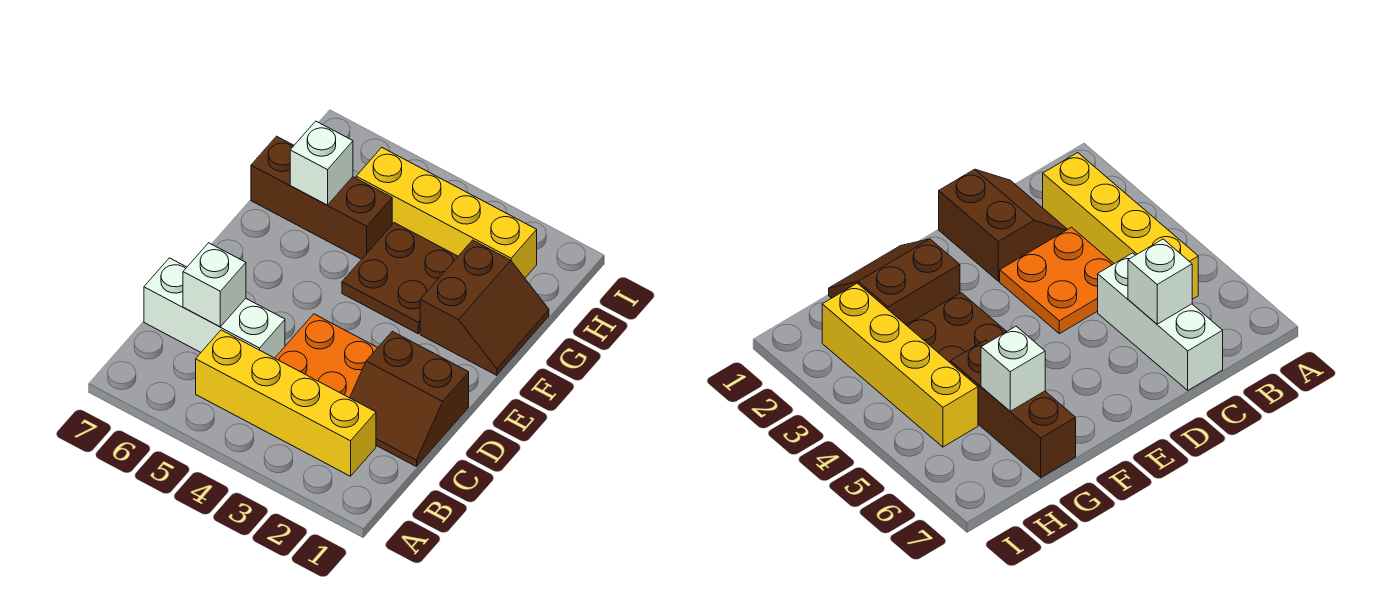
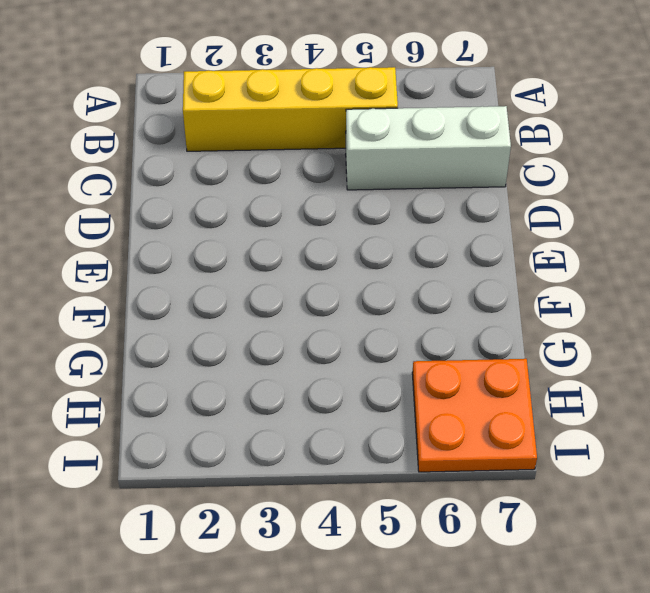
orange plate H6:I7 level 1 -> orange plate C3:D4 level 1
none -> brown slope C1:D2 level 1 top D
none -> brown slope F1:G2 level 1 top 2

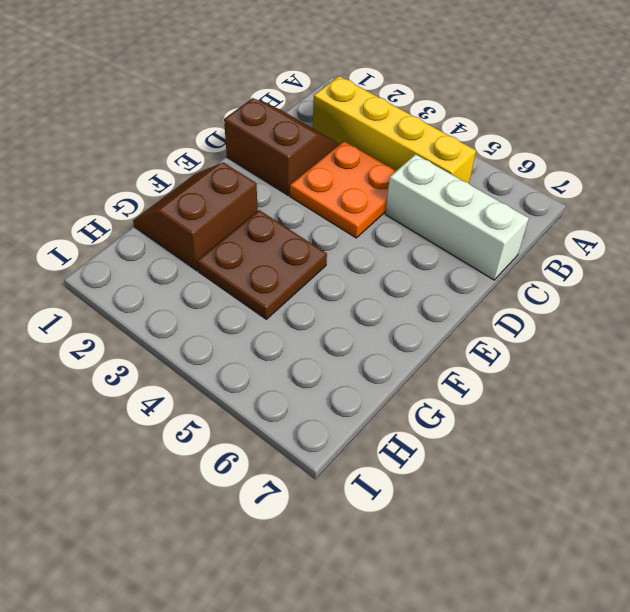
none -> brown brick G5:G7 level 1
none -> yellow brick H2:H5 level 1

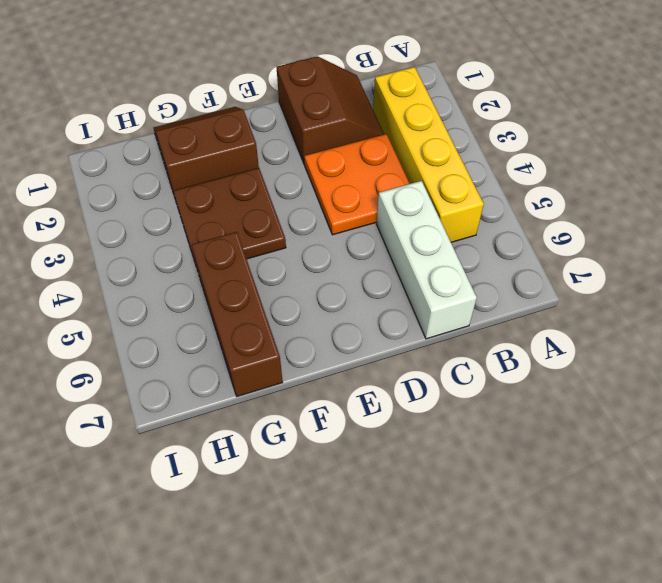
none -> yellow brick H2:H5 level 1
none -> white brick C6 level 2

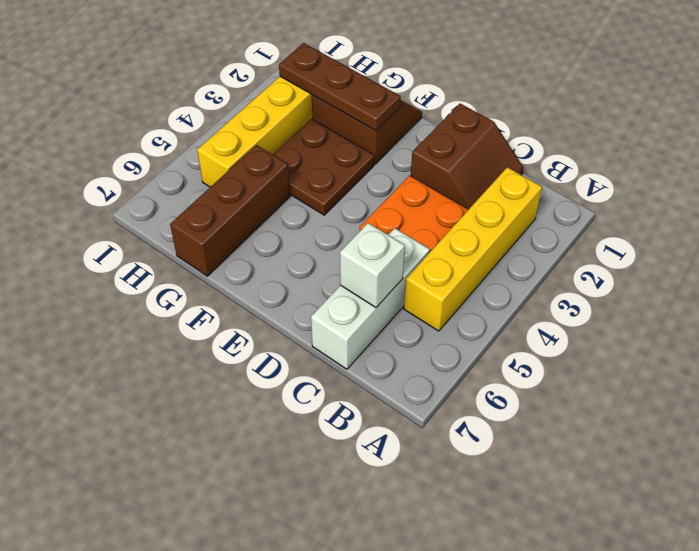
brown plate F2:H2 level 2 -> none
none -> white brick G6 level 2

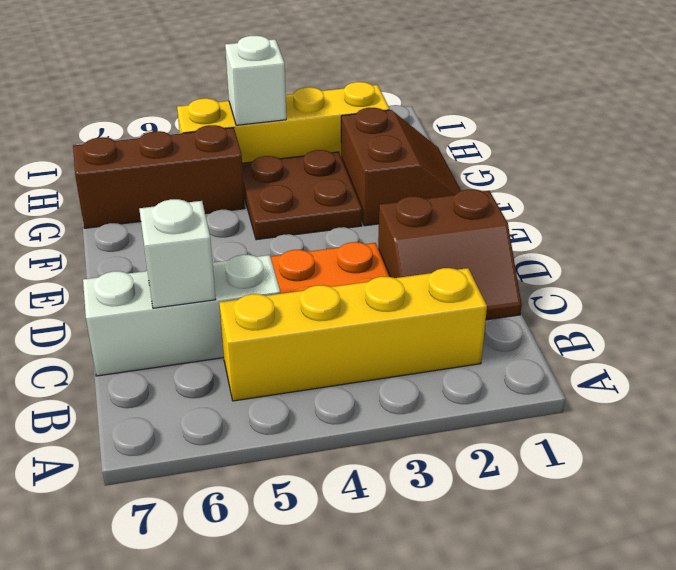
white brick H4 level 2 -> white brick G6 level 2

